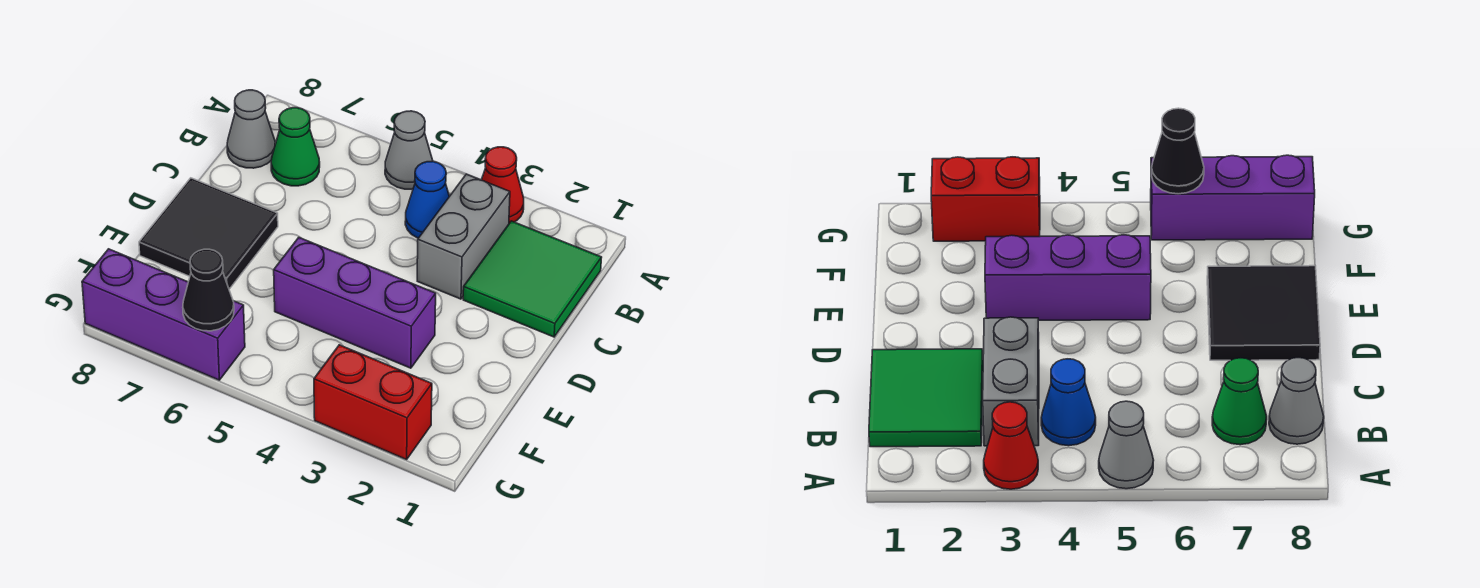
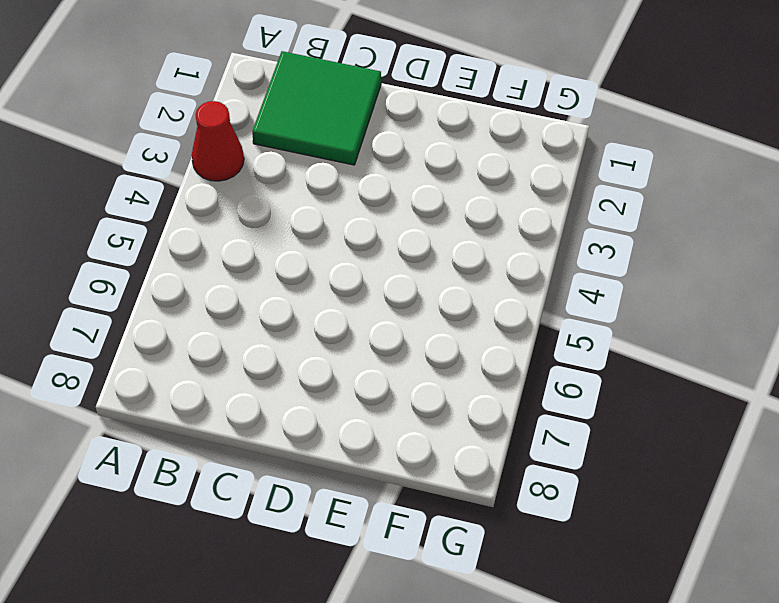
none -> grey cone A5 level 1
none -> grey brick B3:C3 level 1
none -> blue cone B4 level 1

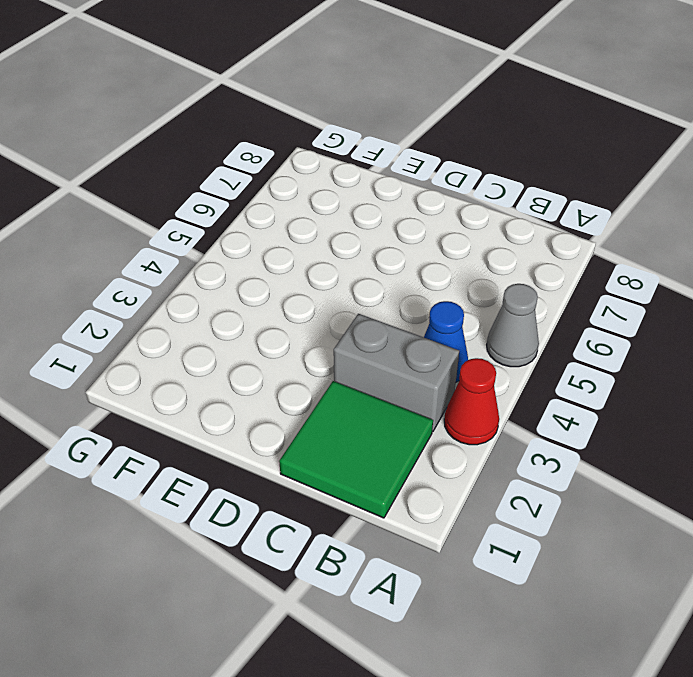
none -> green cone B7 level 1
none -> grey cone B8 level 1
none -> black tile D7:E8 level 1

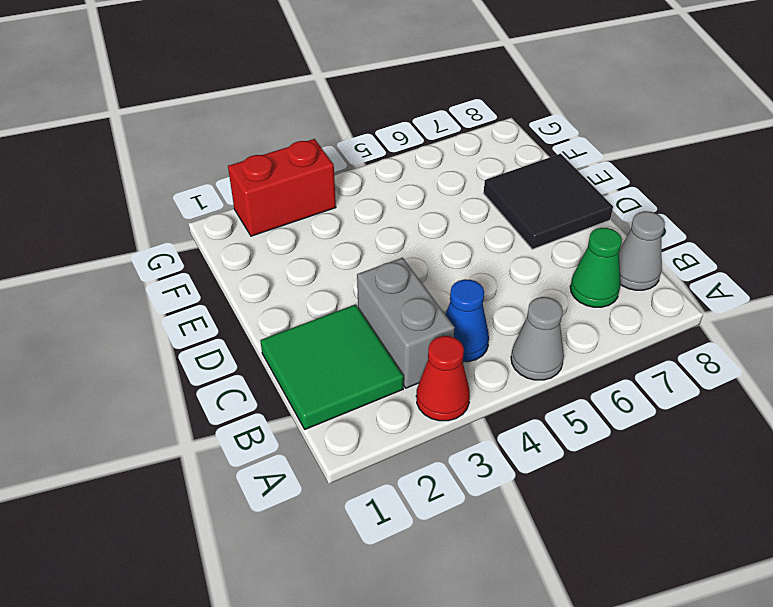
none -> purple brick E3:E5 level 1
none -> purple brick G6:G8 level 1
none -> black cone G6 level 2

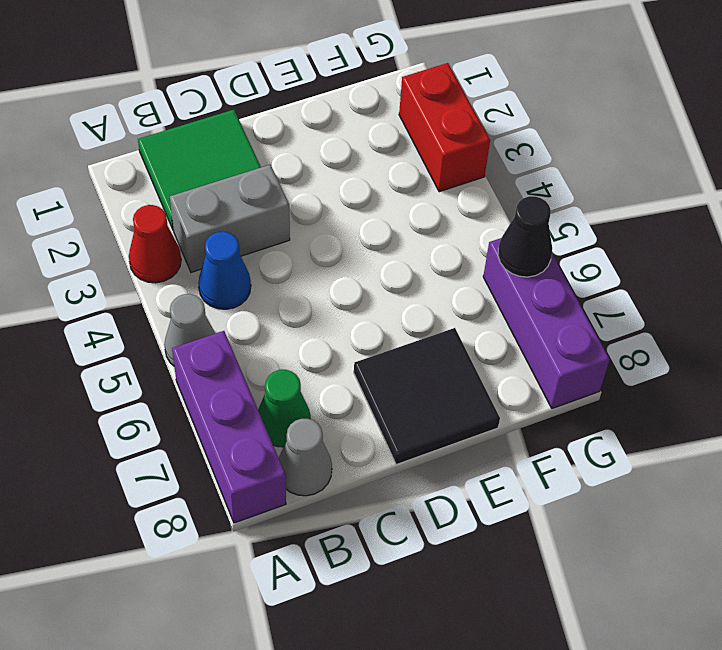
purple brick A6:A8 level 1 -> purple brick E3:E5 level 1

